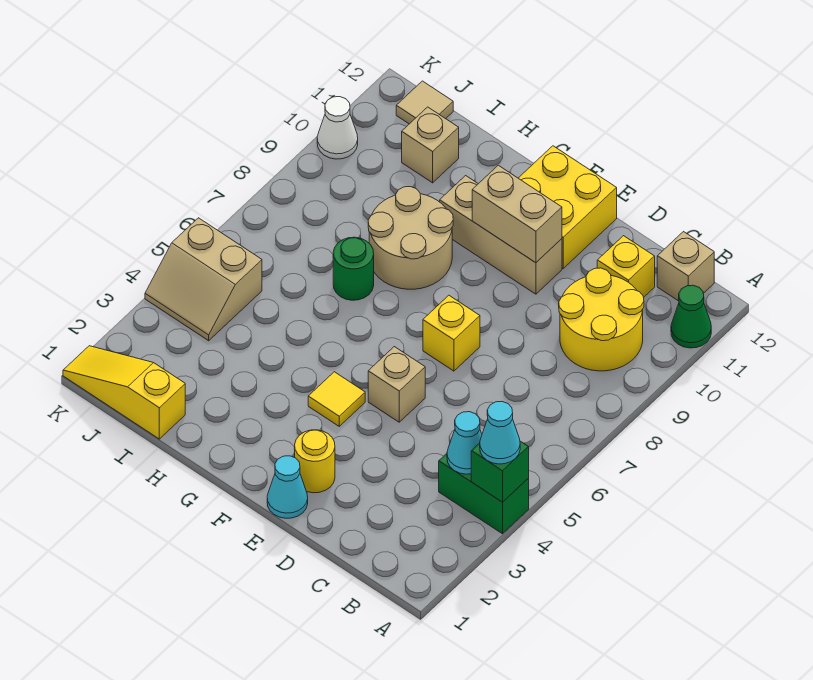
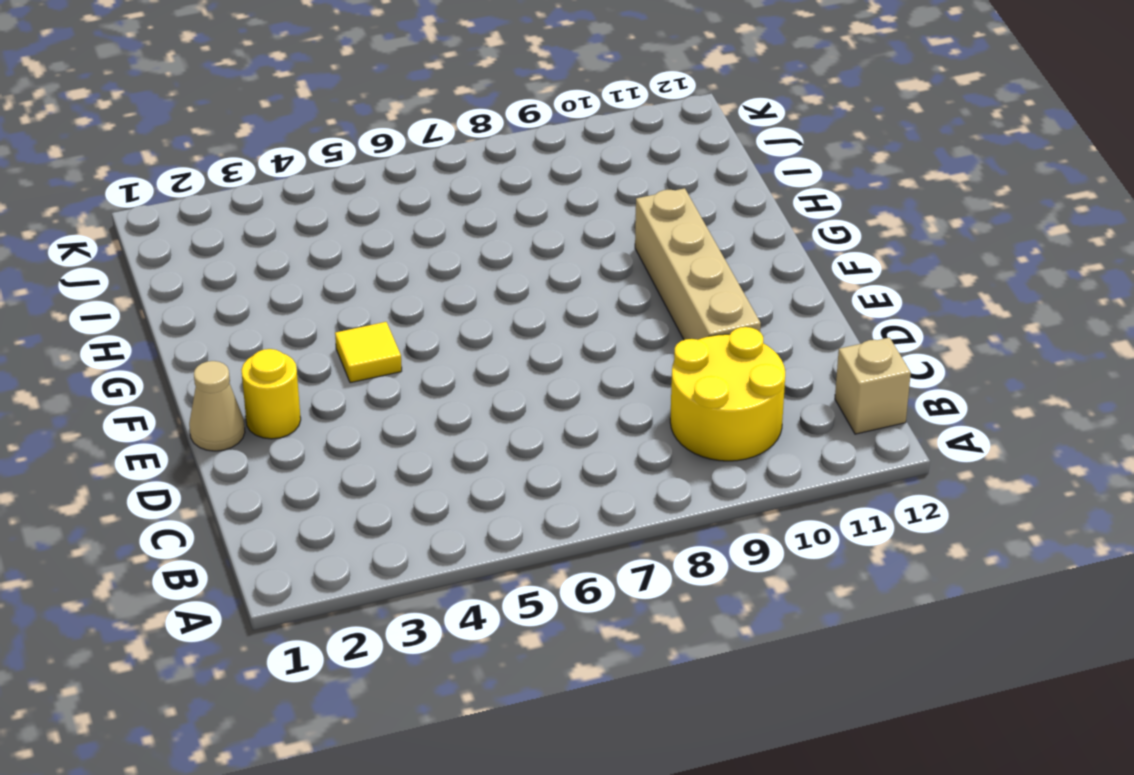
tan brick D10:G10 level 1 -> tan brick E10:G10 level 1
tan cone E1 level 1 -> cyan cone E1 level 1
none -> green brick A4:B4 level 1
none -> green cone A11 level 1
none -> yellow brick C11 level 1

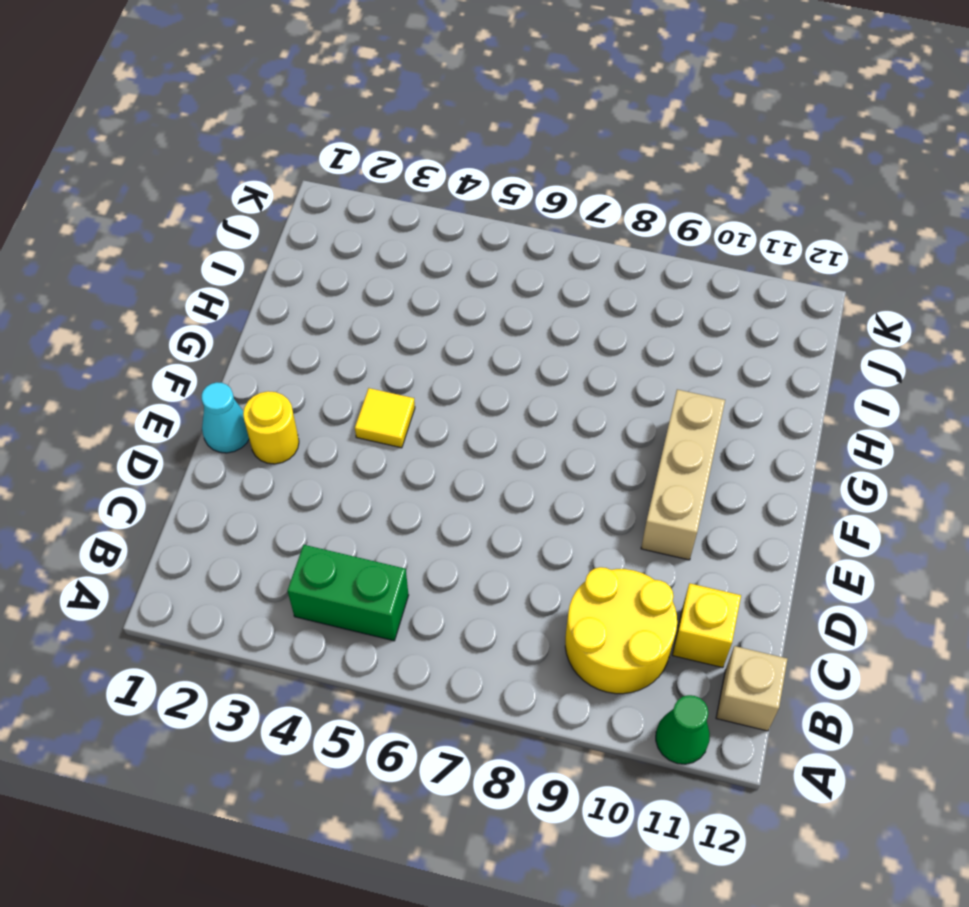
green brick B4:B5 level 1 -> green brick A4:B4 level 1
none -> tan brick E5 level 1
none -> yellow brick E7 level 1
none -> yellow brick E11:F12 level 1

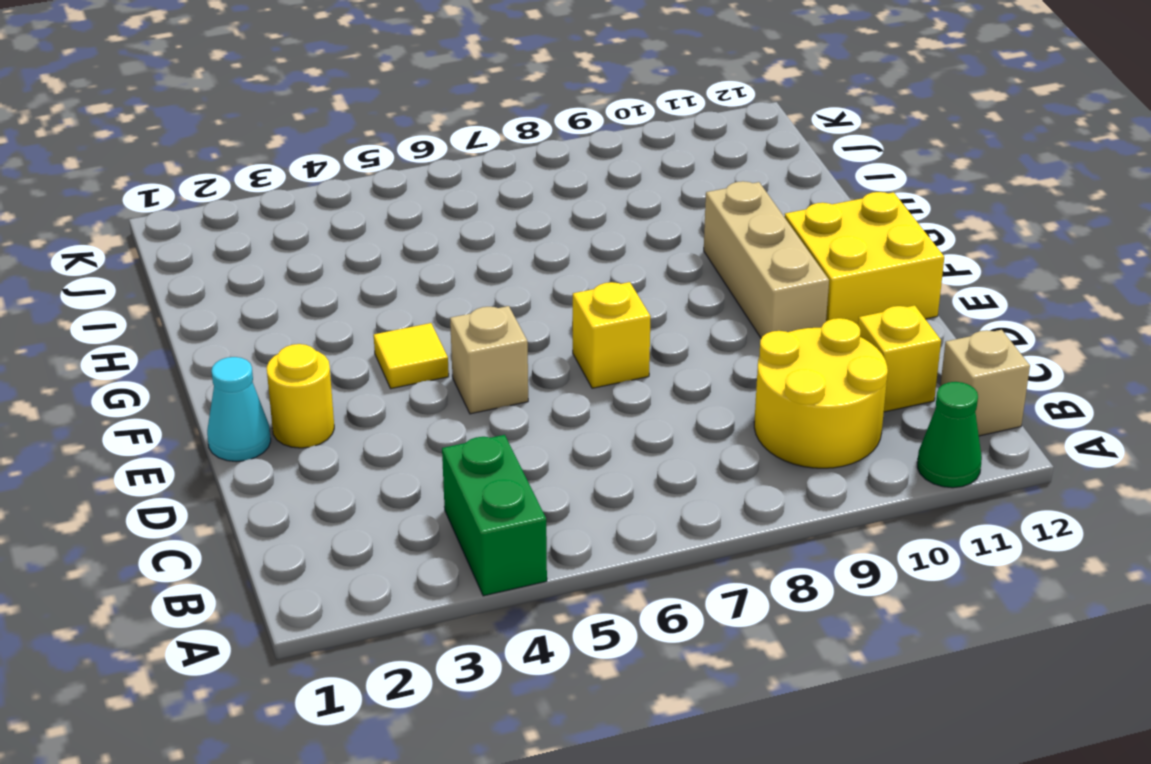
none -> tan round brick G8:H9 level 1
none -> green round brick H7 level 1
none -> yellow slope I1:K1 level 1 top I

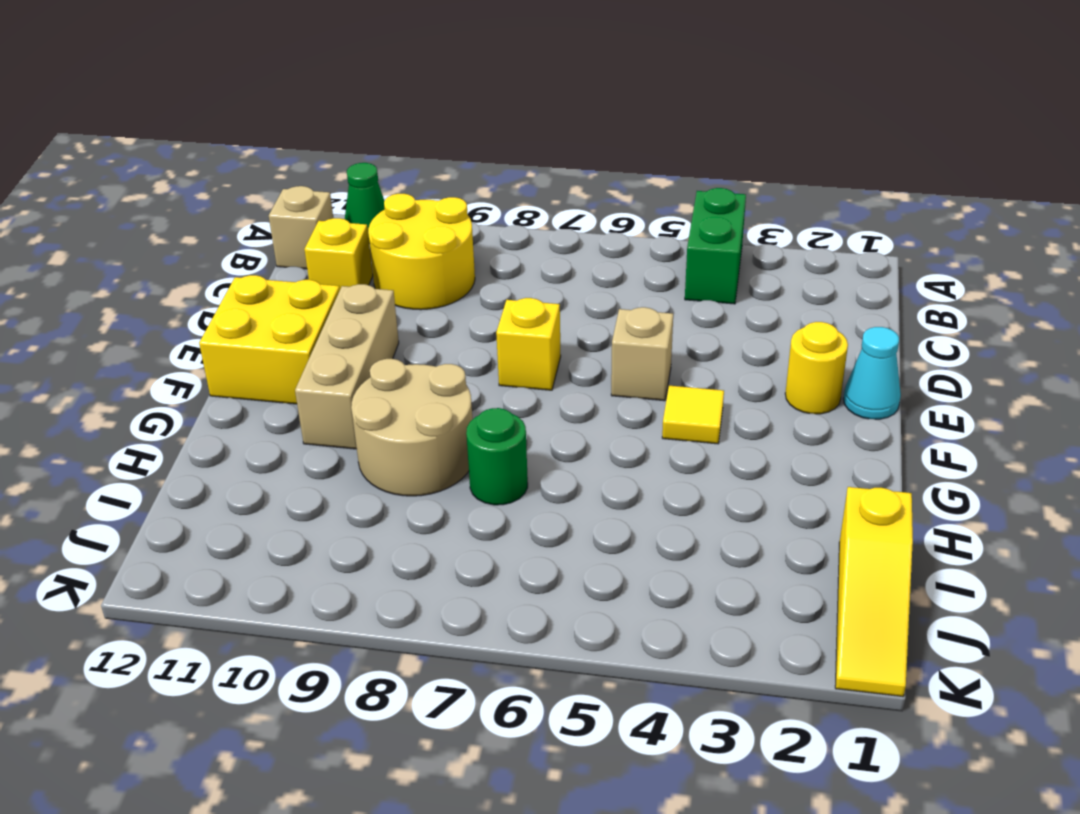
none -> tan brick I11 level 1
none -> tan slope J4:K5 level 1 top 5
none -> tan tile J12 level 1

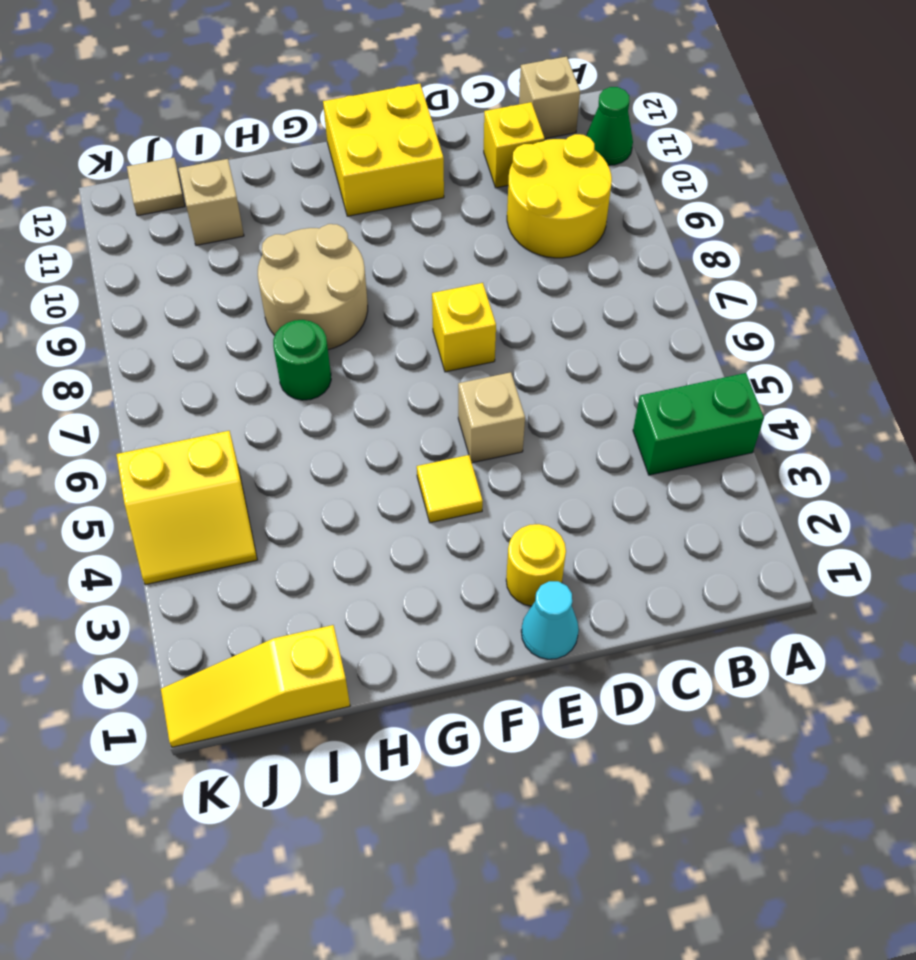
yellow slope J4:K5 level 1 top 5 -> tan slope J4:K5 level 1 top 5
none -> tan brick E10:G10 level 1
none -> white cone K10 level 1
none -> green brick A4 level 2

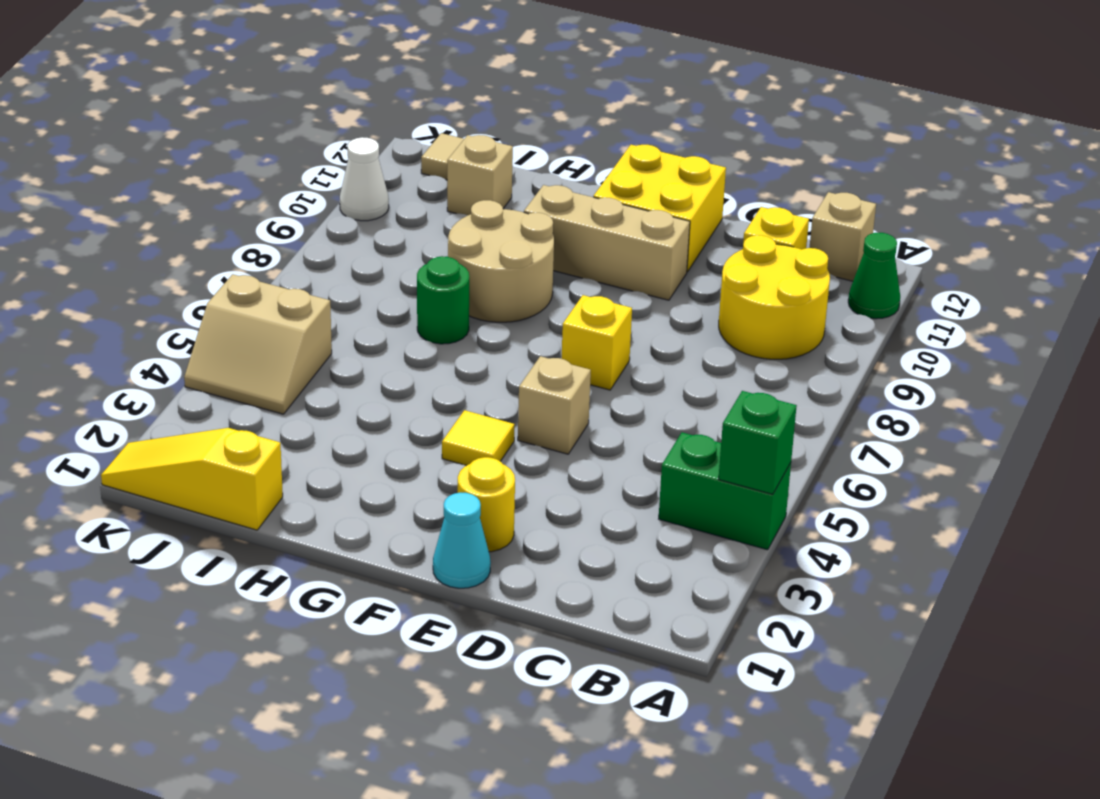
none -> cyan cone B4 level 2
none -> tan brick E10:F10 level 2
none -> cyan cone A4 level 3

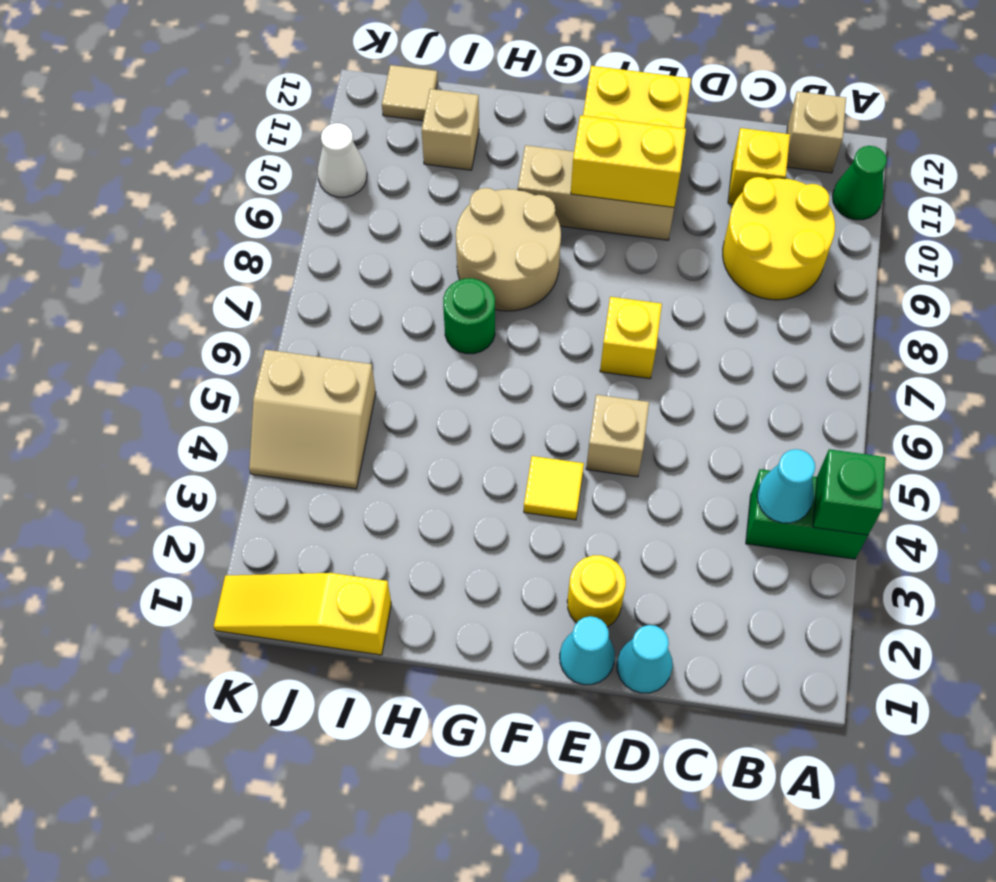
cyan cone D1 level 1 -> cyan cone A4 level 3
yellow brick E10:F10 level 2 -> tan brick E10:F10 level 2

